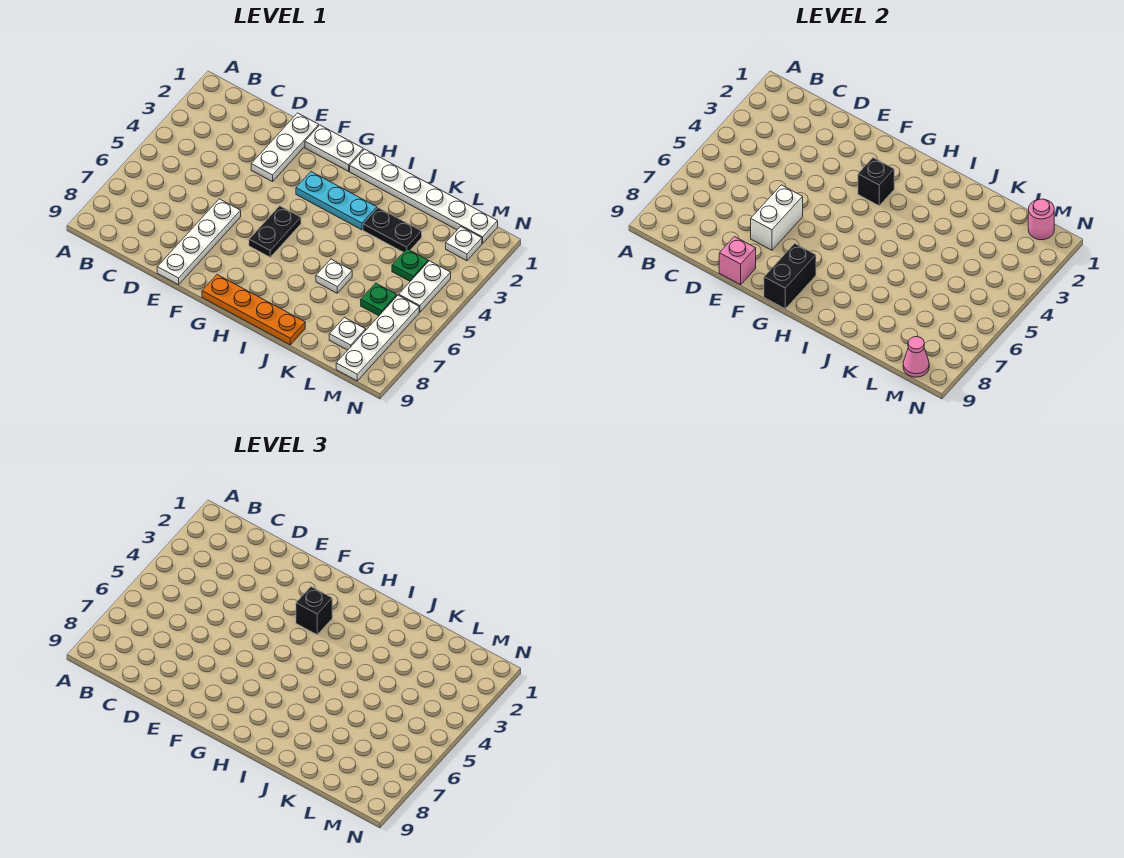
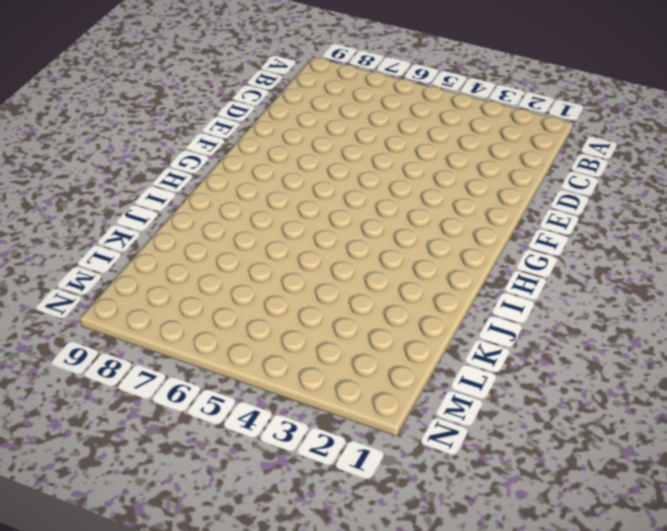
none -> white plate E1:E3 level 1
none -> white plate E6:E9 level 1
none -> white plate F1:G1 level 1

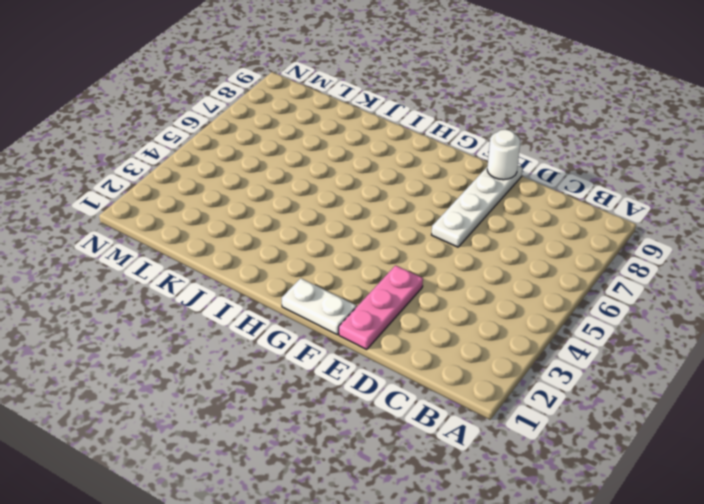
pink plate E1:E3 level 1 -> white plate E1:E3 level 1
white round brick E9 level 2 -> pink brick E9 level 2
none -> cyan plate G3:I3 level 1
none -> black plate G5:G6 level 1
none -> orange plate G9:J9 level 1

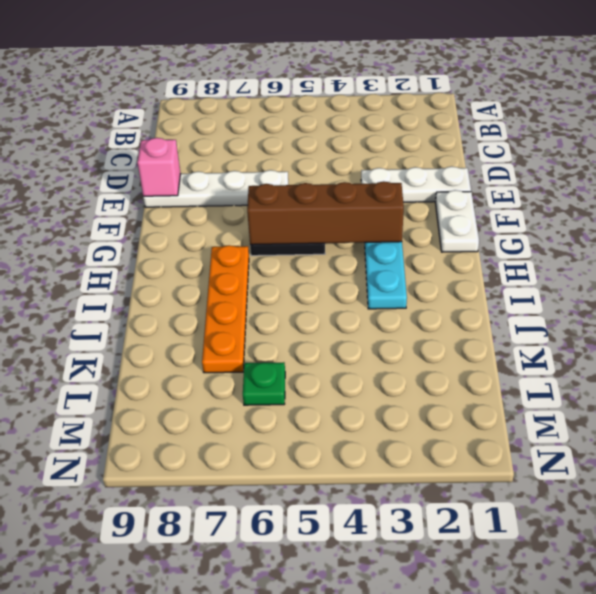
brown brick G3:G6 level 2 -> black brick G3 level 2
orange plate H7:K7 level 1 -> orange plate G9:J9 level 1
none -> white plate H1:M1 level 1
none -> black plate J3:K3 level 1
none -> white plate J6 level 1

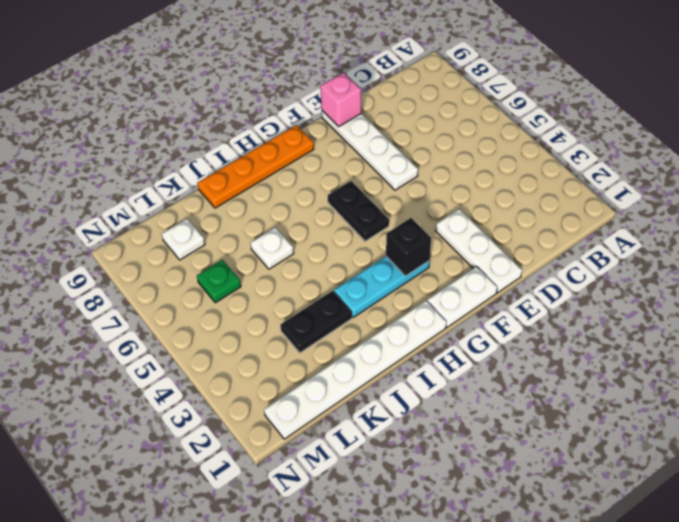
none -> green plate L4 level 1
none -> white plate M2 level 1
none -> white plate M4:M5 level 1

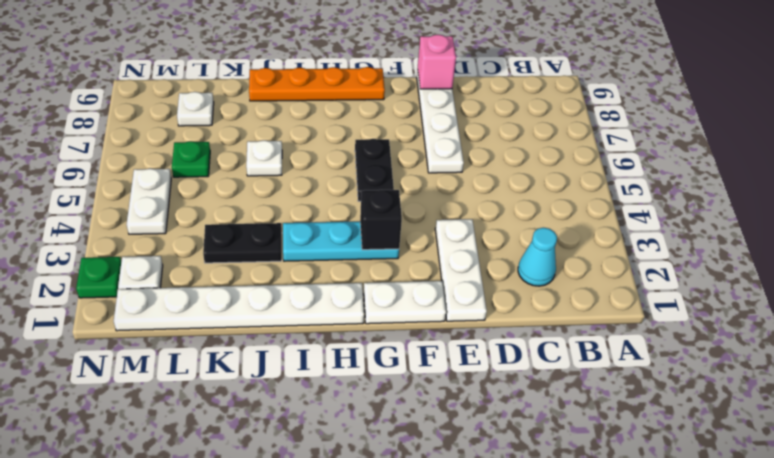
cyan cone C2 level 1 -> none
green plate N2 level 1 -> green plate L4 level 1
none -> white plate M6:M9 level 1
none -> white brick E6:E7 level 2
none -> black brick G8:G9 level 2

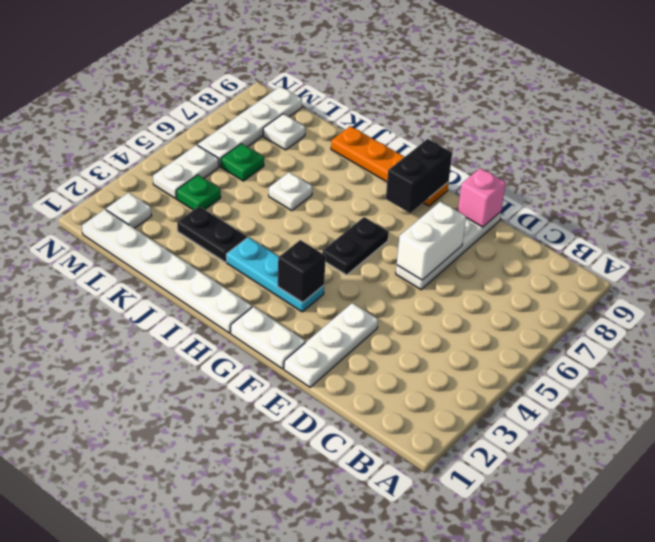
none -> pink round brick M1 level 2
none -> pink cone M9 level 2
none -> black brick G3 level 3

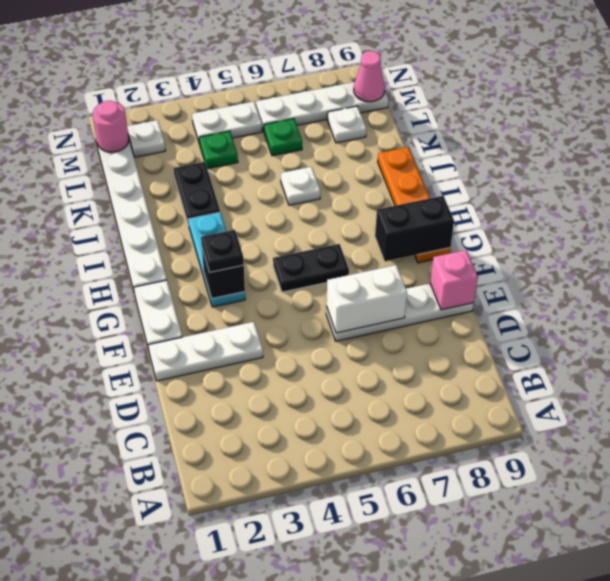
black plate G3 level 3 -> black brick G3 level 3

